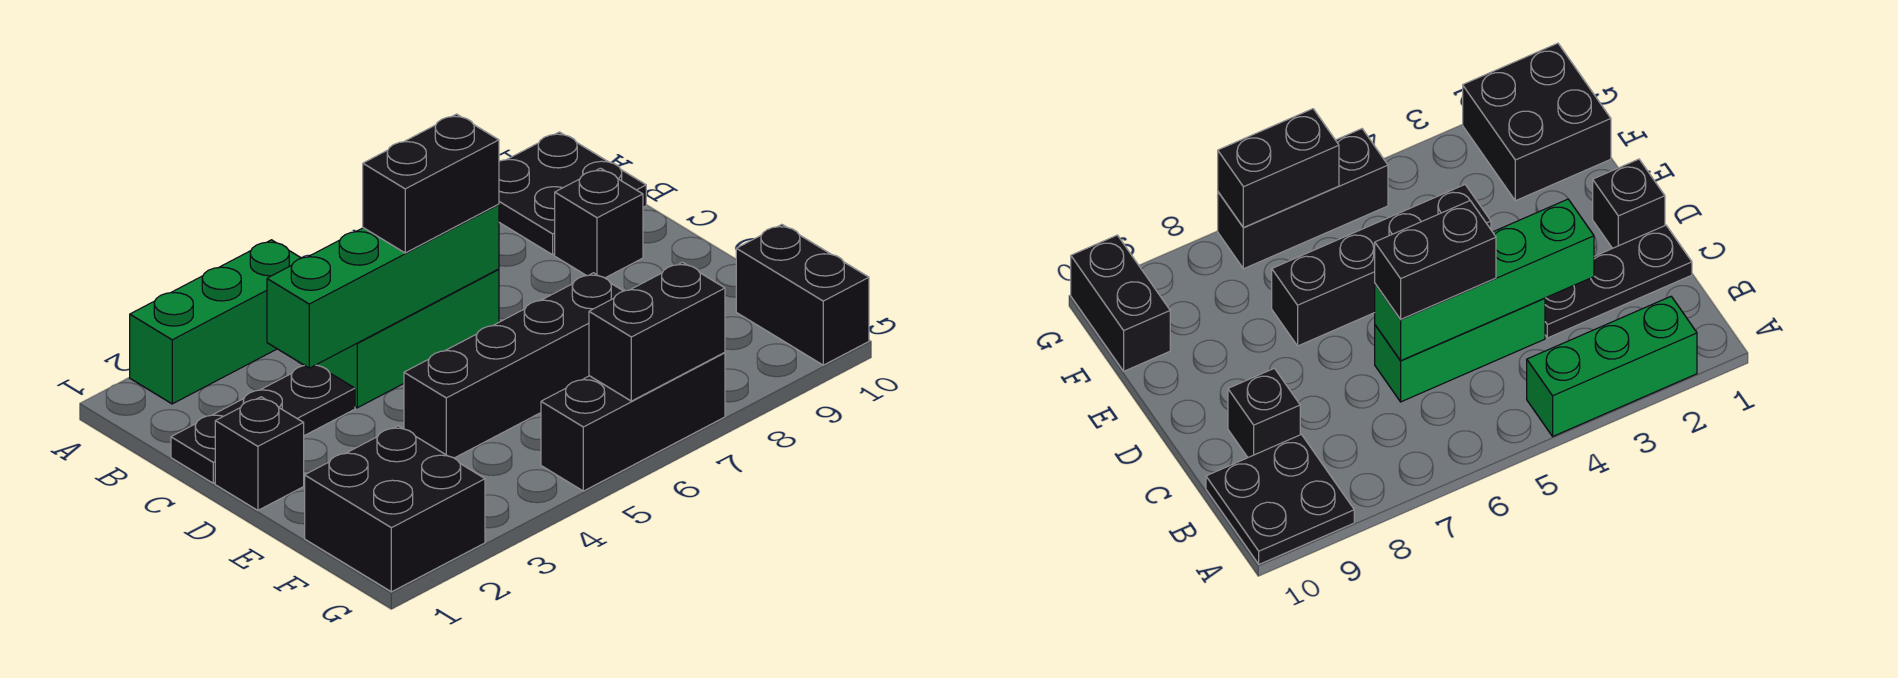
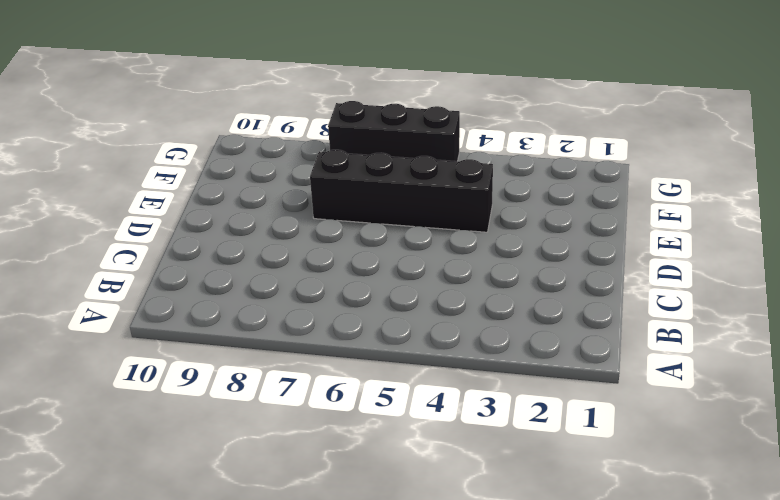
none -> green brick A2:A4 level 1
none -> black plate A9:B10 level 1
none -> black plate C1:C3 level 1

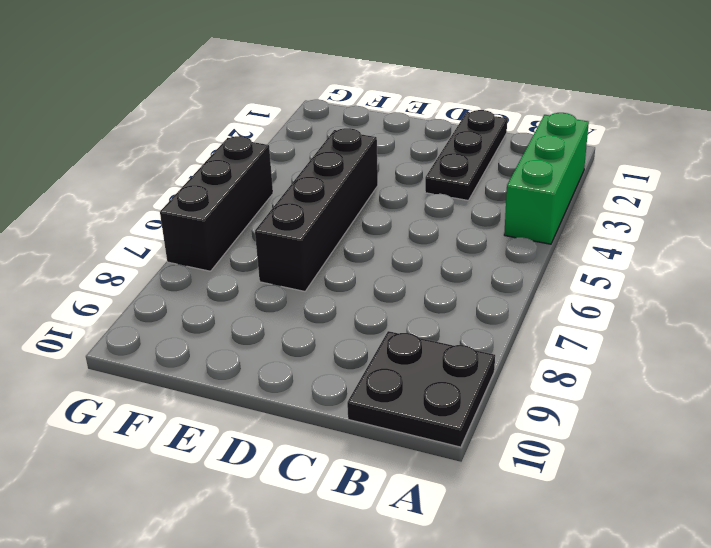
none -> green brick C4:C6 level 1
none -> black brick C9 level 1
none -> black brick D1 level 1

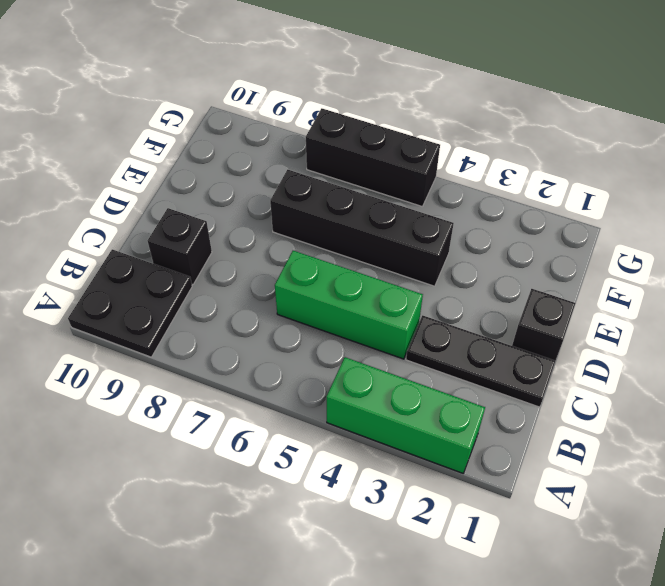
none -> black brick F1:G2 level 1
none -> black brick F10:G10 level 1
none -> green brick C3:C6 level 2

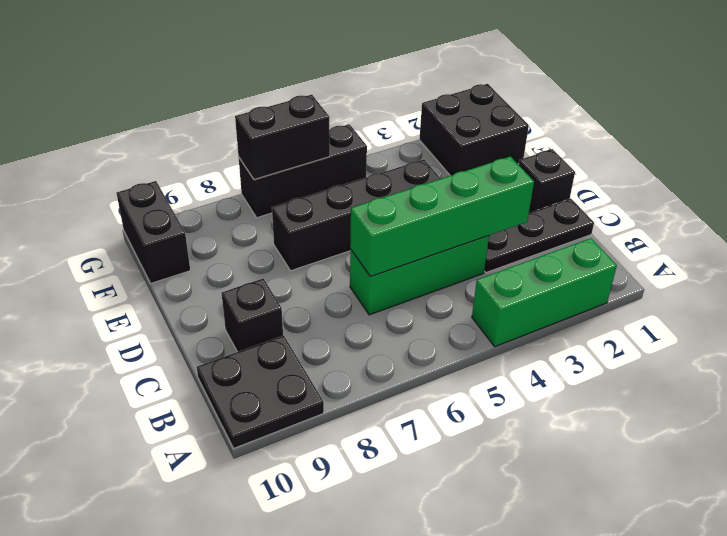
none -> black brick C5:C6 level 3

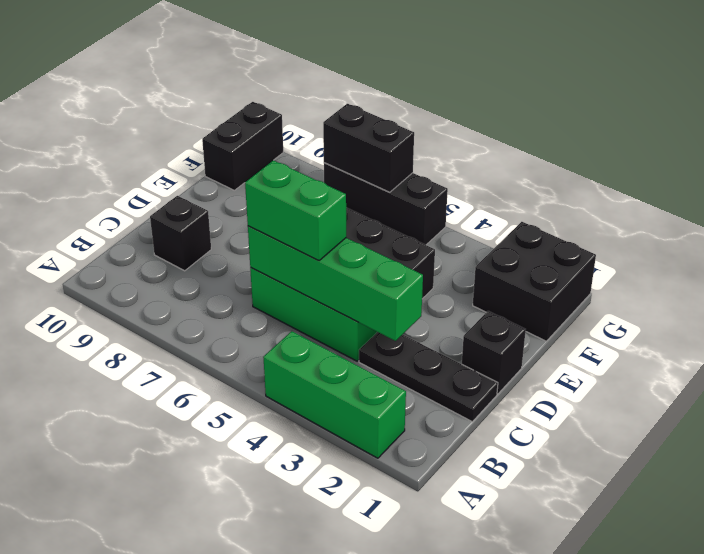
green brick C5:C6 level 3 -> black brick C5:C6 level 3
none -> black plate A9:B10 level 1

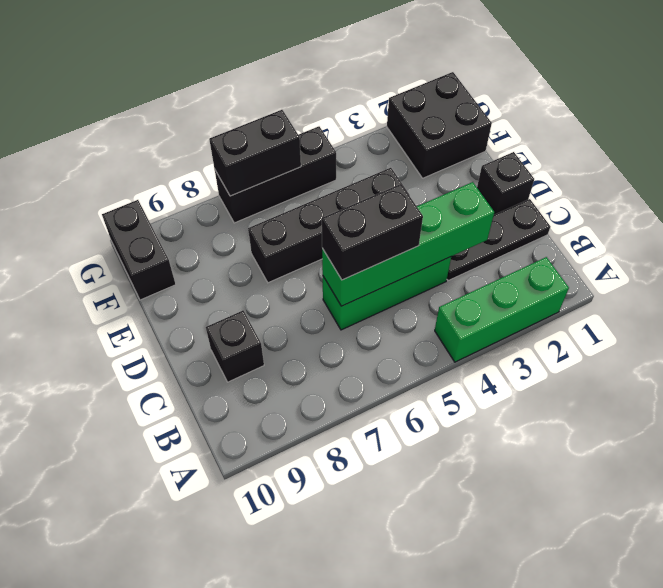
none -> black plate A9:B10 level 1

